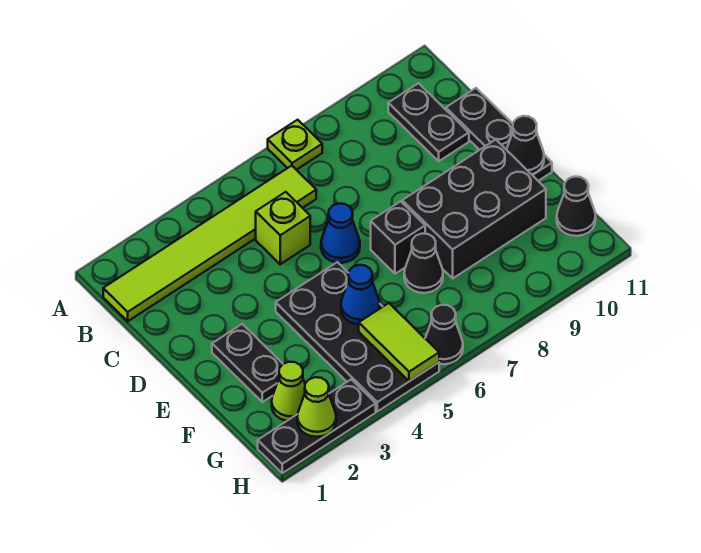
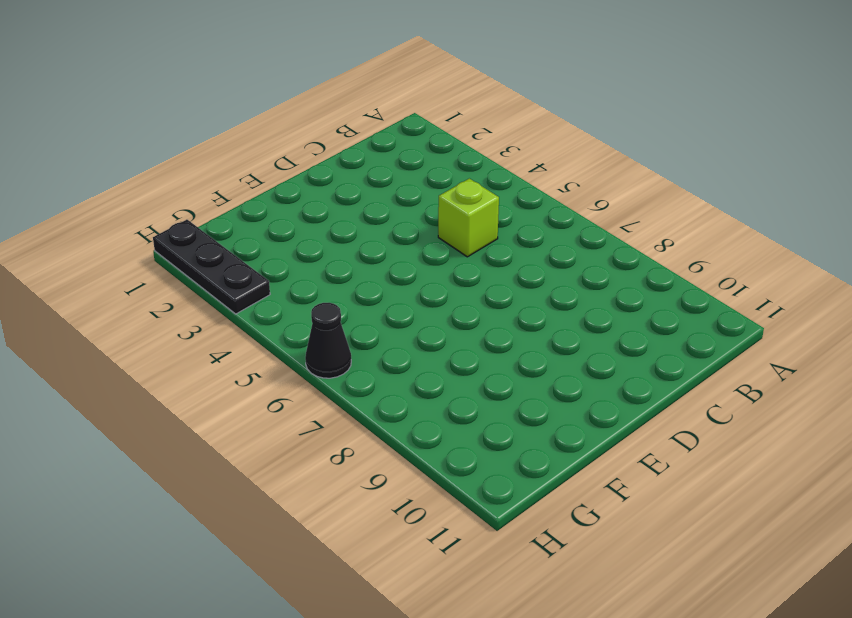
none -> lime plate A7 level 1
none -> lime tile B1:B6 level 1
none -> black plate B10:C10 level 1

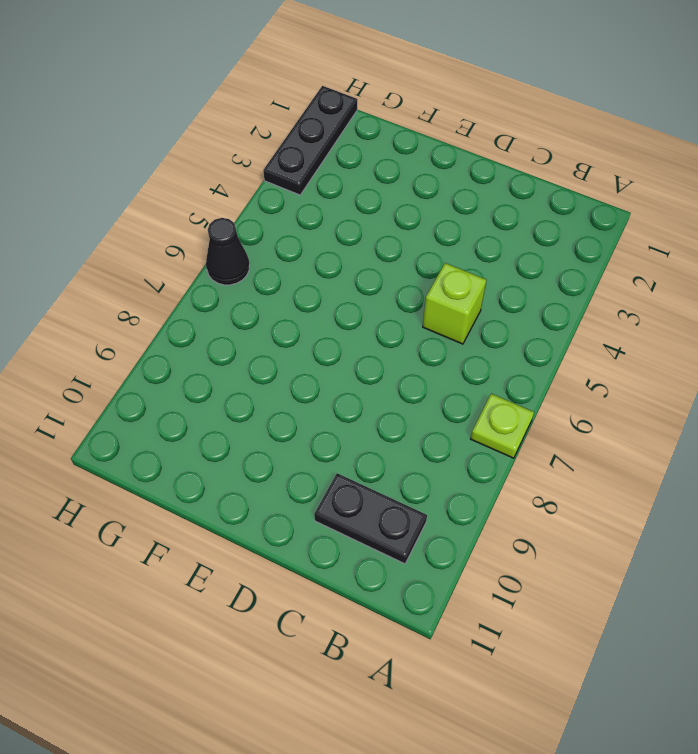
none -> lime tile B1:B6 level 1
none -> black plate C11:E11 level 1
none -> blue cone D6 level 1

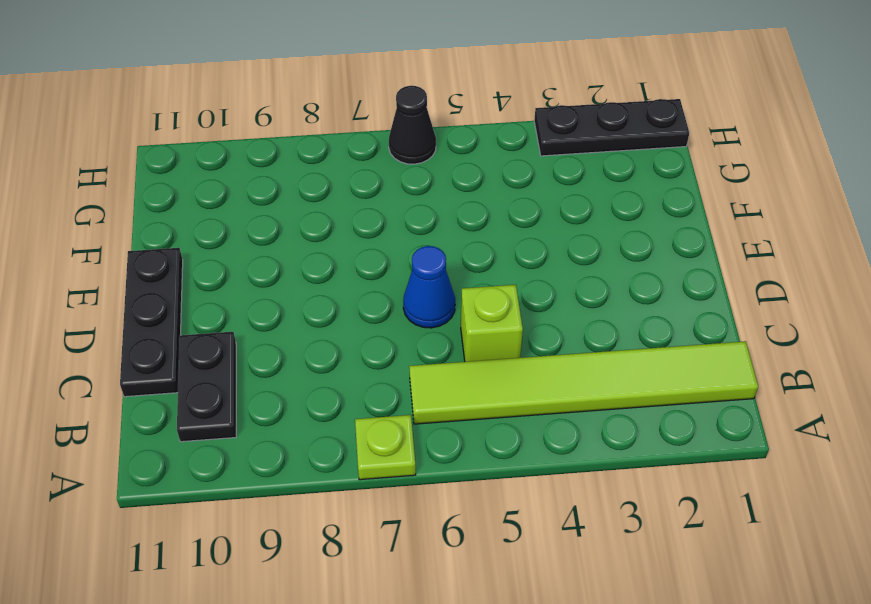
none -> black plate E2:F2 level 1
none -> black plate E4:H5 level 1
none -> black brick E7 level 1

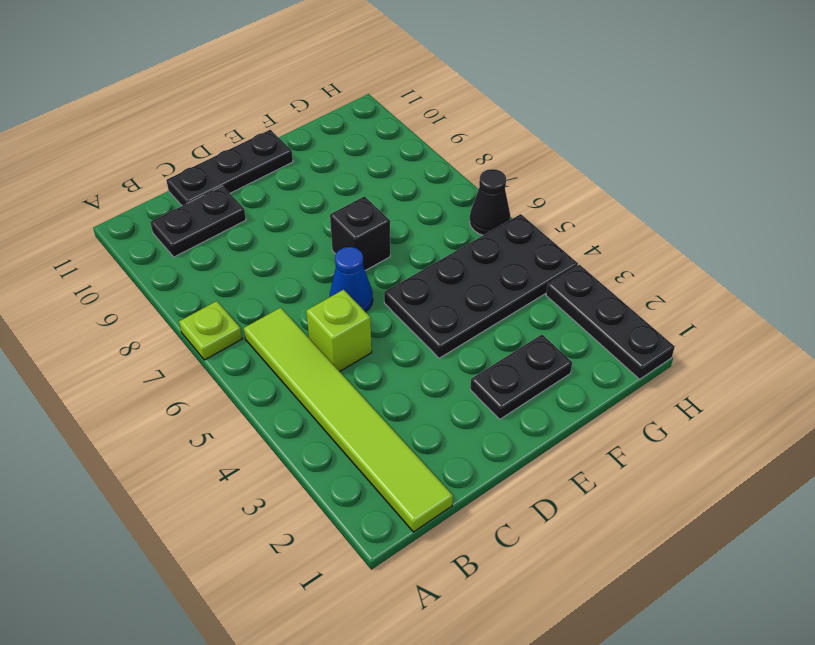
none -> black brick E8:F10 level 1
none -> black cone F7 level 1
none -> lime cone G2 level 1

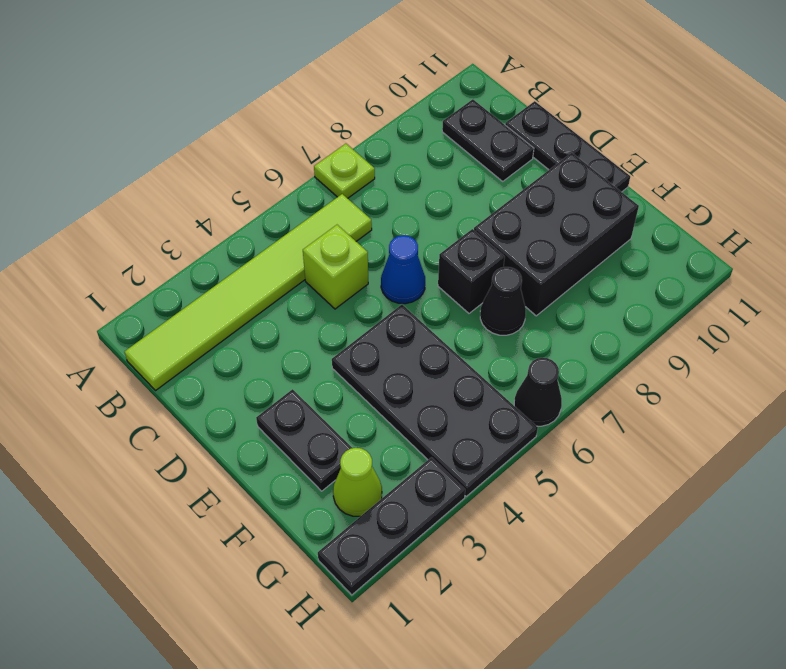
none -> black cone G11 level 1
none -> black cone E11 level 2
none -> blue cone F5 level 2

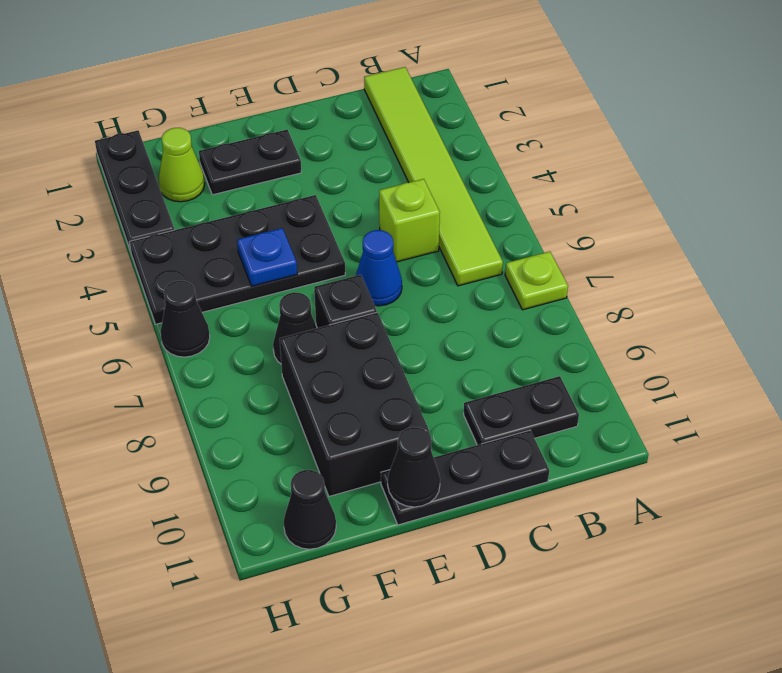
blue plate F5 level 2 -> blue cone F5 level 2
none -> lime tile G5:H5 level 2
none -> lime cone H2 level 2

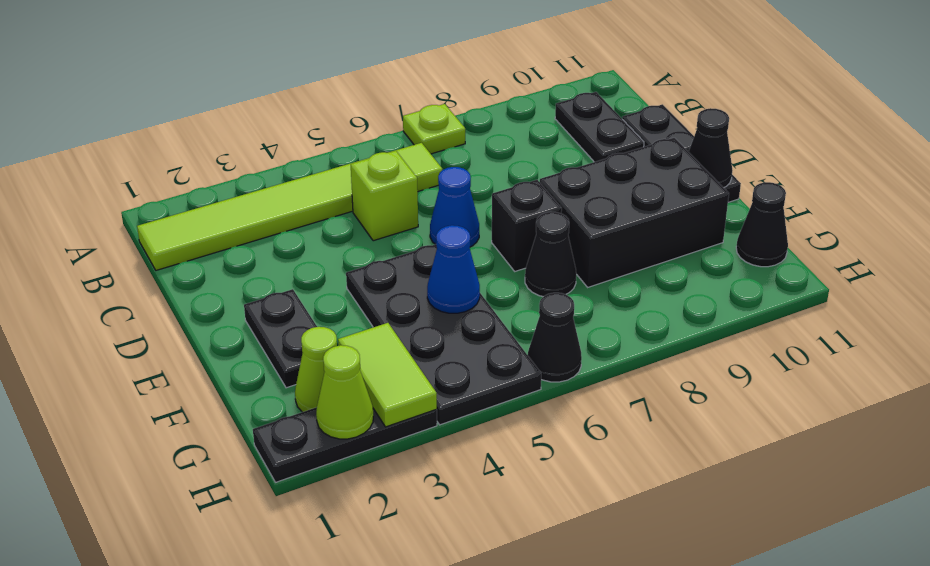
lime tile G3:H3 level 2 -> lime tile G5:H5 level 2

